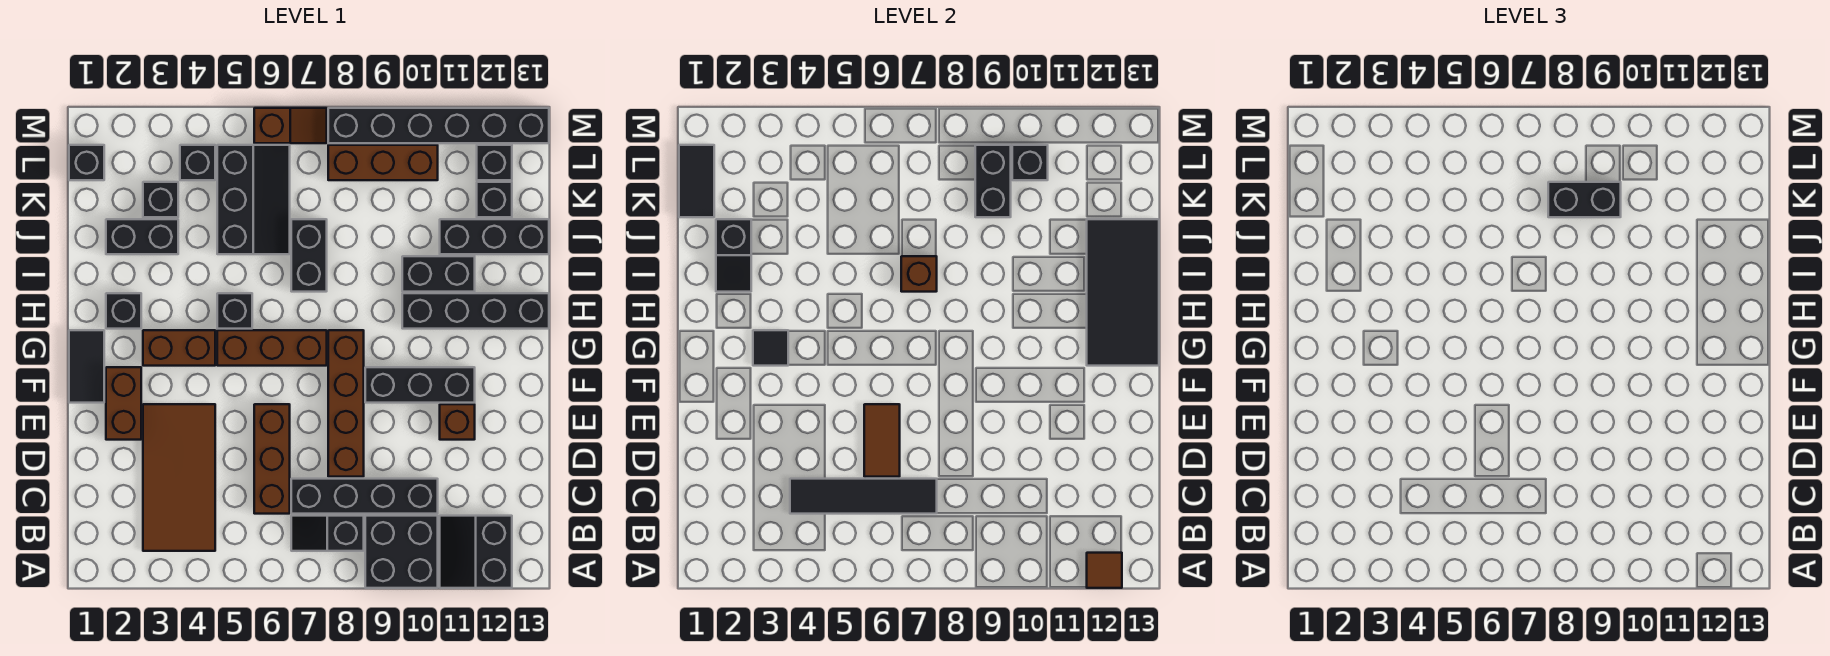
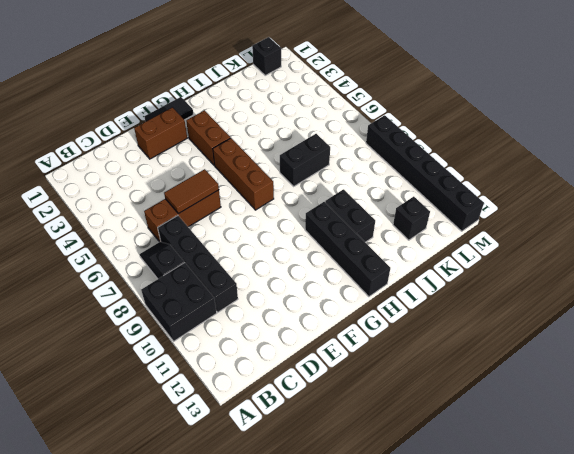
none -> black slope A11:B12 level 1 top 12
none -> brown tile B3:E4 level 1
none -> brown brick D8:G8 level 1
none -> brown brick E11 level 1

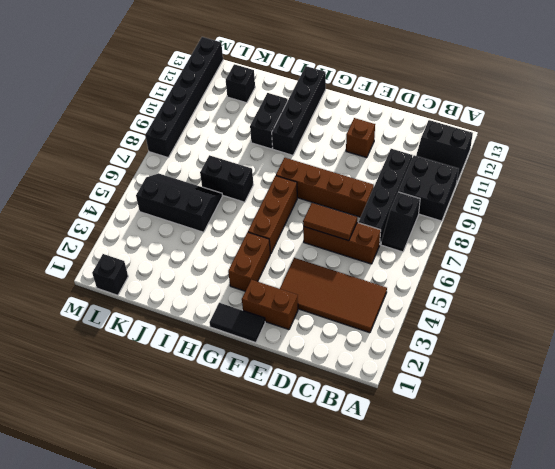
none -> black brick F9:F11 level 1
none -> black brick H2 level 1
none -> black brick H5 level 1
none -> black brick J2:J3 level 1

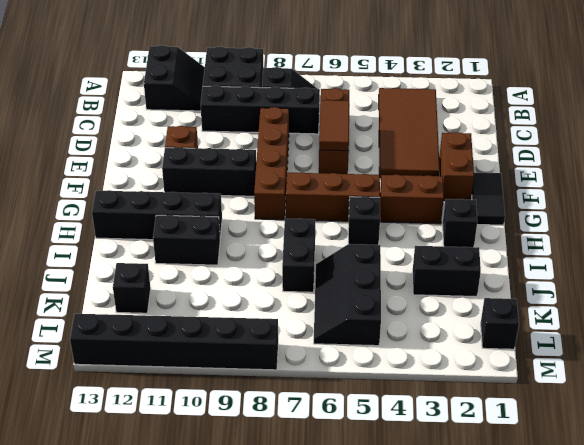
none -> black brick J11:J13 level 1
none -> black brick K3 level 1
none -> black brick L4 level 1
none -> brown brick L8:L10 level 1

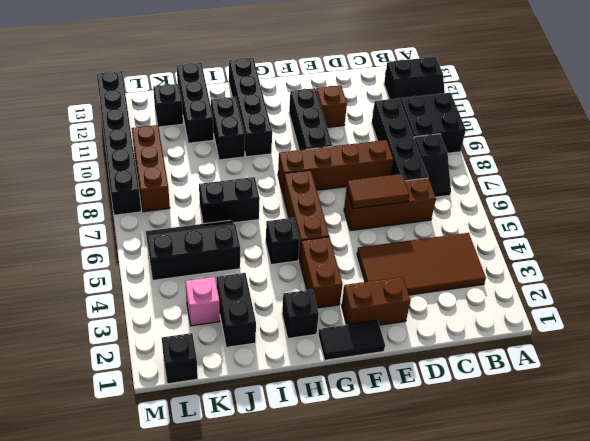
pink brick K3 level 1 -> black brick K3 level 1
none -> black brick L4 level 1
none -> black brick L12 level 1
none -> brown slope M6:M7 level 1 top 6
none -> brown tile A12 level 2

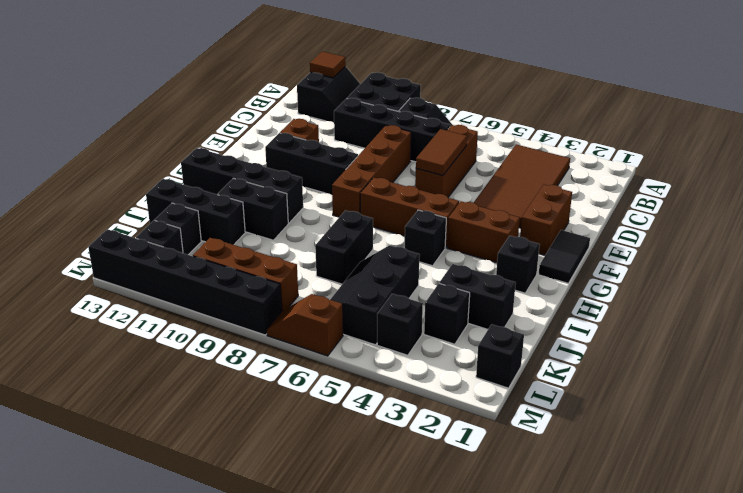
none -> black tile C4:C7 level 2
none -> black tile G3 level 2
none -> black tile G12:J13 level 2
none -> black slope I2:J2 level 2 top J

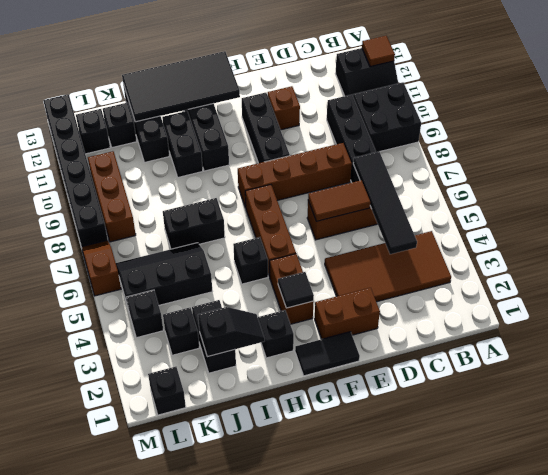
none -> black slope B7:B8 level 1 top 8
none -> brown brick I7 level 2
none -> black tile K1:L1 level 2
none -> black brick K9:L9 level 2

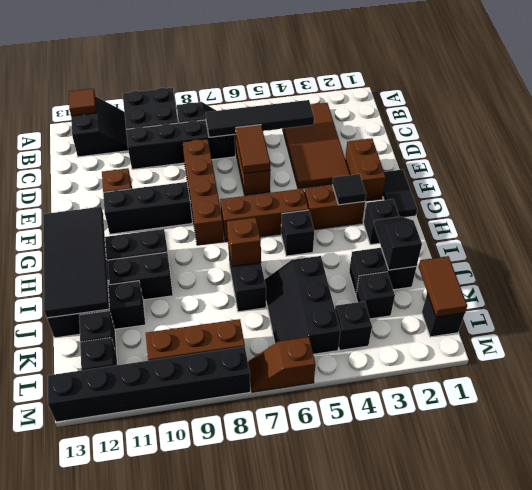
brown tile K1:L1 level 2 -> black tile K1:L1 level 2
none -> black brick K9:L9 level 2
none -> black brick L10 level 2
none -> black brick K8:K9 level 3

